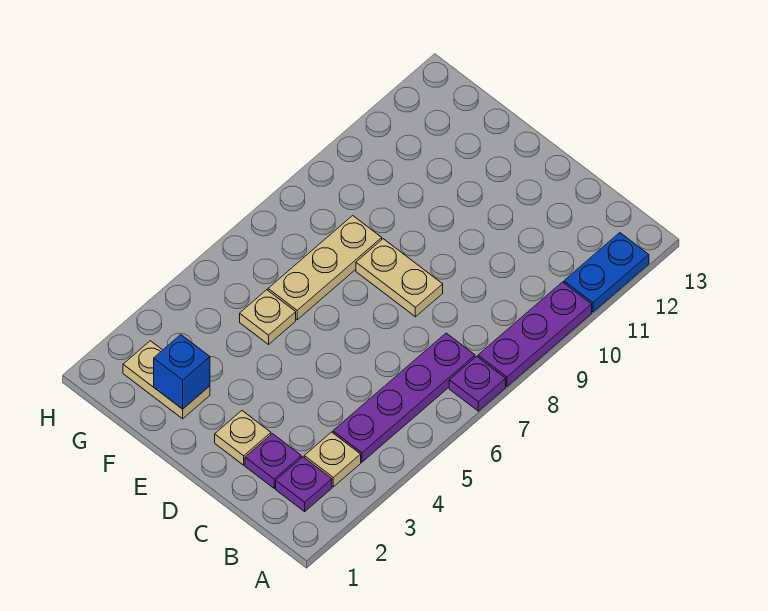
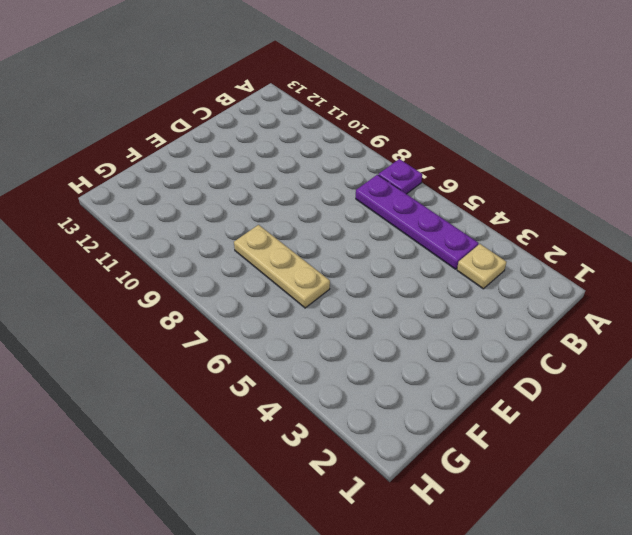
none -> purple plate A8:A10 level 1
none -> blue plate A11:A12 level 1
none -> purple plate B2 level 1

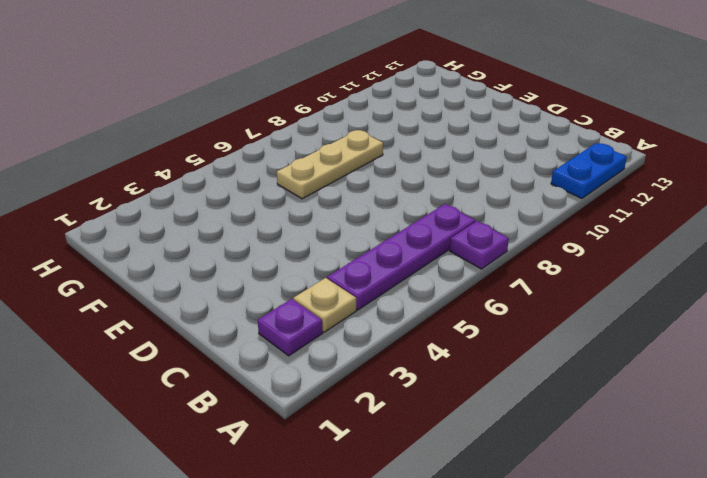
none -> purple plate A8:A10 level 1
none -> purple plate C2 level 1
none -> tan plate D2 level 1

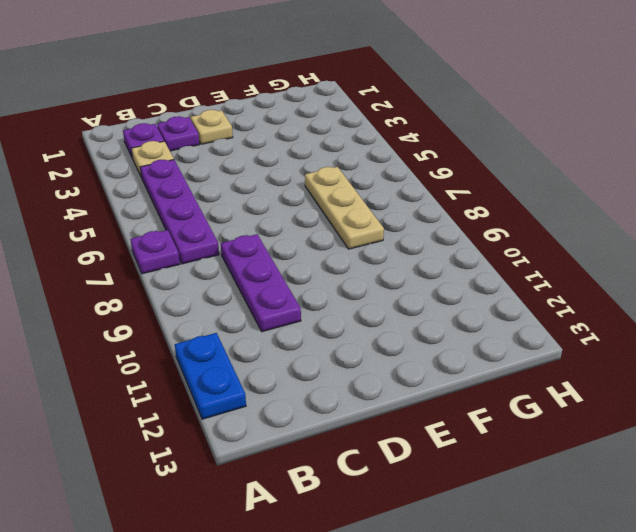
purple plate C8:C10 level 1 -> purple plate A8:A10 level 1
none -> tan plate D8:E8 level 1
none -> tan plate F2:G2 level 1
none -> tan plate F5 level 1

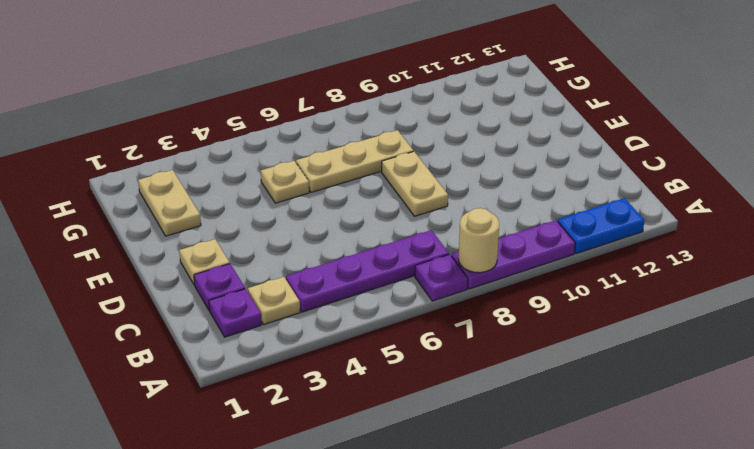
tan round brick A8 level 2 -> none
none -> blue brick F2 level 2

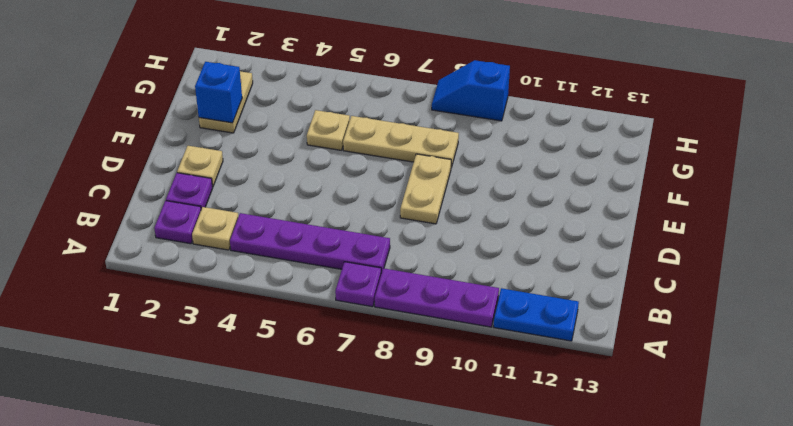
blue slope H8:H9 level 1 top 9 -> none

